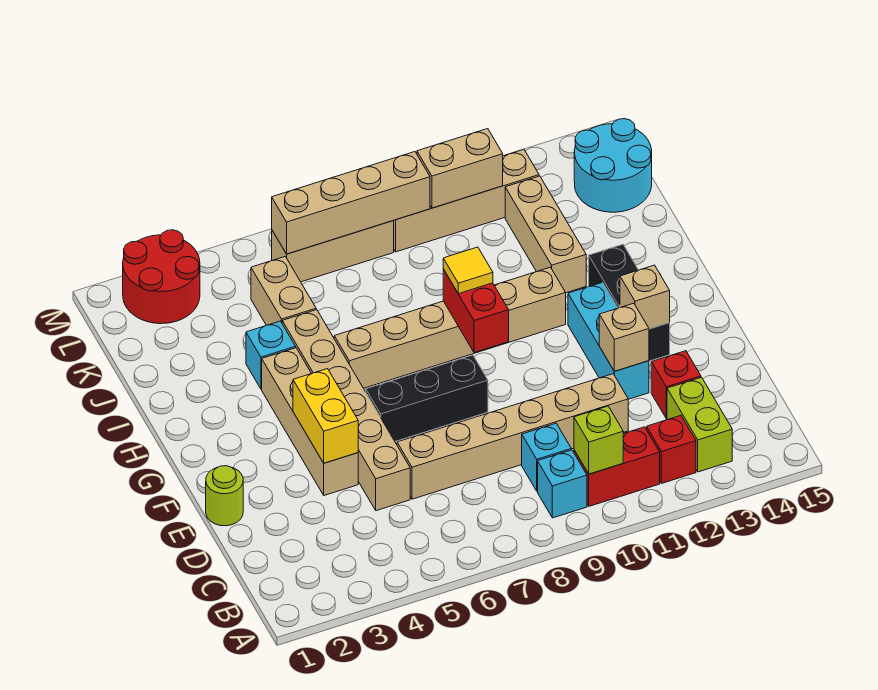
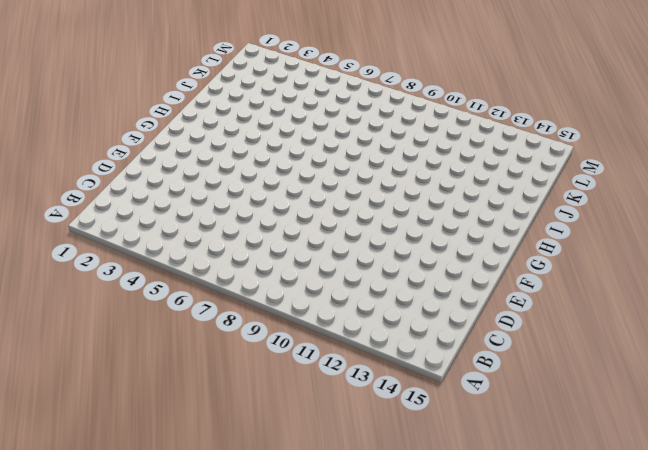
none -> cyan brick B9 level 1
none -> red brick B10:B11 level 1
none -> red brick B12 level 1

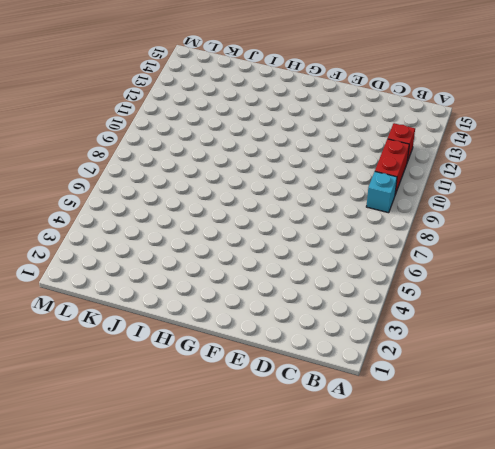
none -> lime brick B13:C13 level 1
none -> cyan brick C9 level 1
none -> tan brick D5:I5 level 1

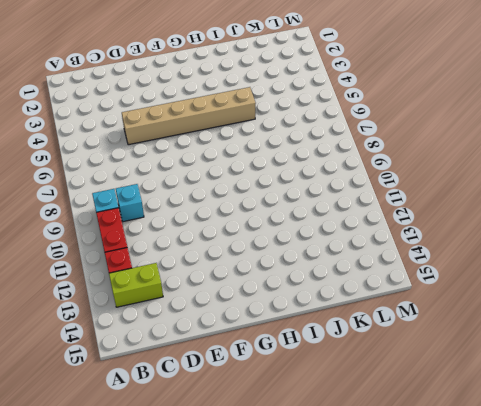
none -> tan brick D6:D11 level 1
none -> red brick D13 level 1
none -> lime round brick E1 level 1

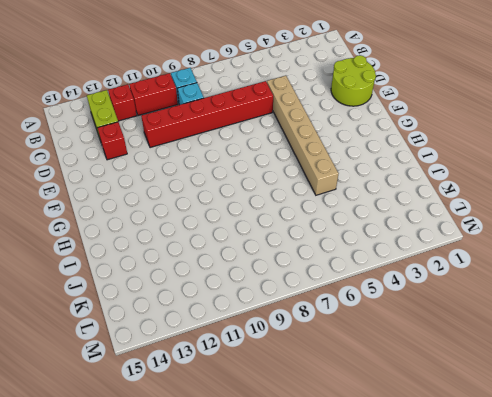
lime round brick D1:E2 level 1 -> lime round brick E1 level 1
red brick D6:D11 level 1 -> tan brick D6:D11 level 1
none -> tan brick E4:H4 level 1
none -> cyan brick E12:G12 level 1
none -> black brick F6:F8 level 1

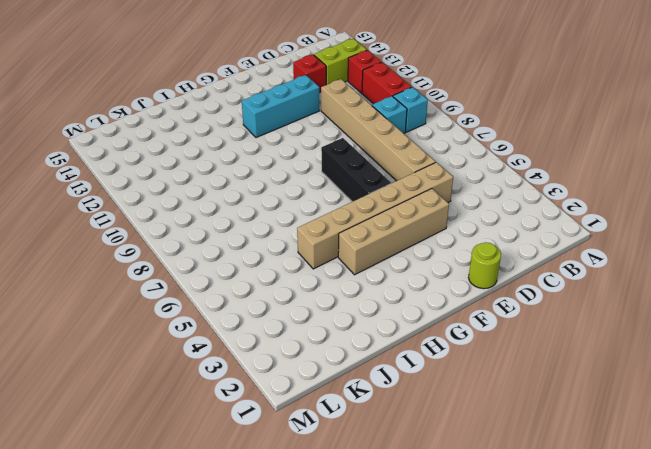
none -> black brick F13:H13 level 1
none -> tan brick H6:H11 level 1
none -> cyan brick I4 level 1

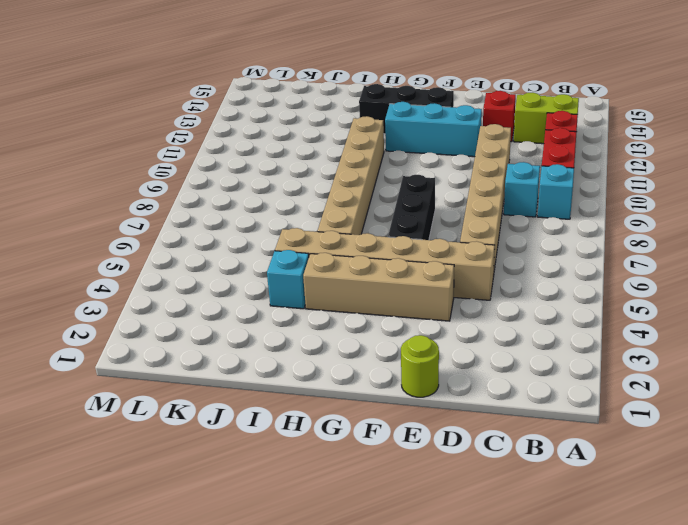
none -> tan brick I12:K12 level 1
none -> tan brick J5:K5 level 1
none -> cyan round brick K14:L15 level 1

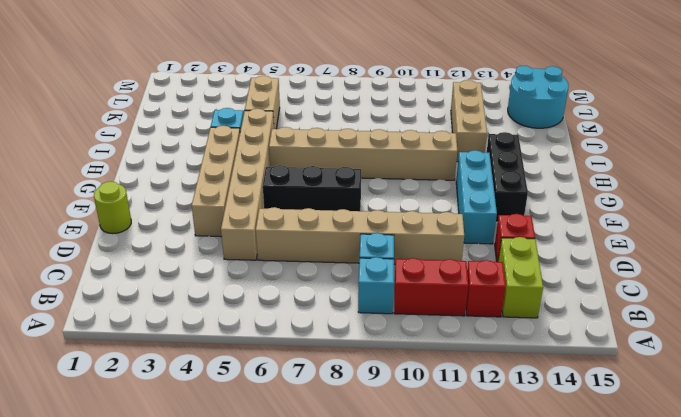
none -> red round brick L2:M3 level 1
none -> tan brick L6:L8 level 1
none -> tan brick L9:L12 level 1

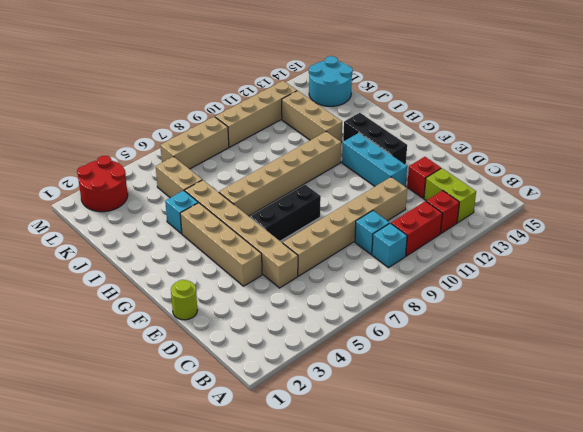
none -> lime brick B10 level 2
none -> yellow brick E4:F4 level 2
none -> tan brick E12 level 2

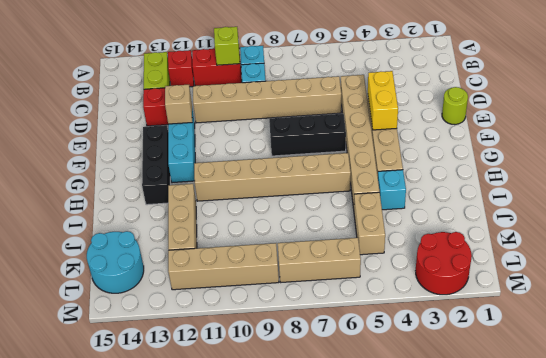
none -> tan brick F13 level 2
none -> red brick G9:H9 level 2
none -> tan brick L6:L9 level 2

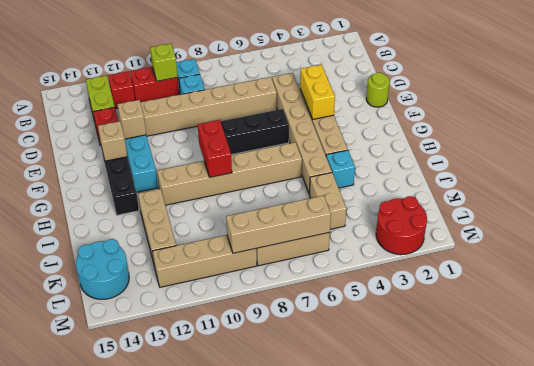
none -> tan brick L10:L11 level 2
none -> yellow tile H9 level 3

